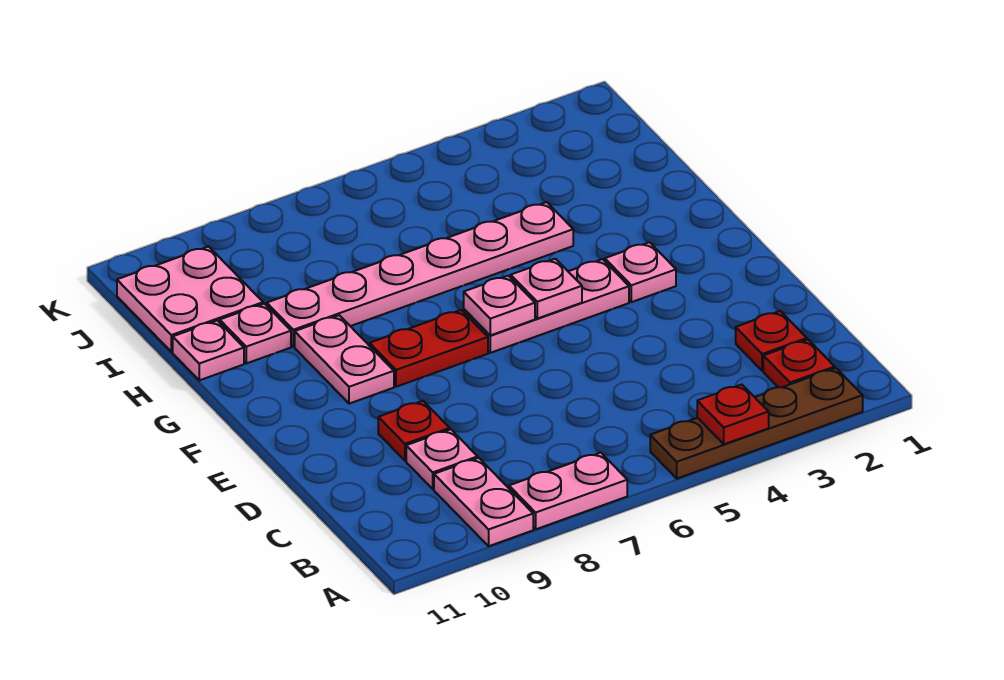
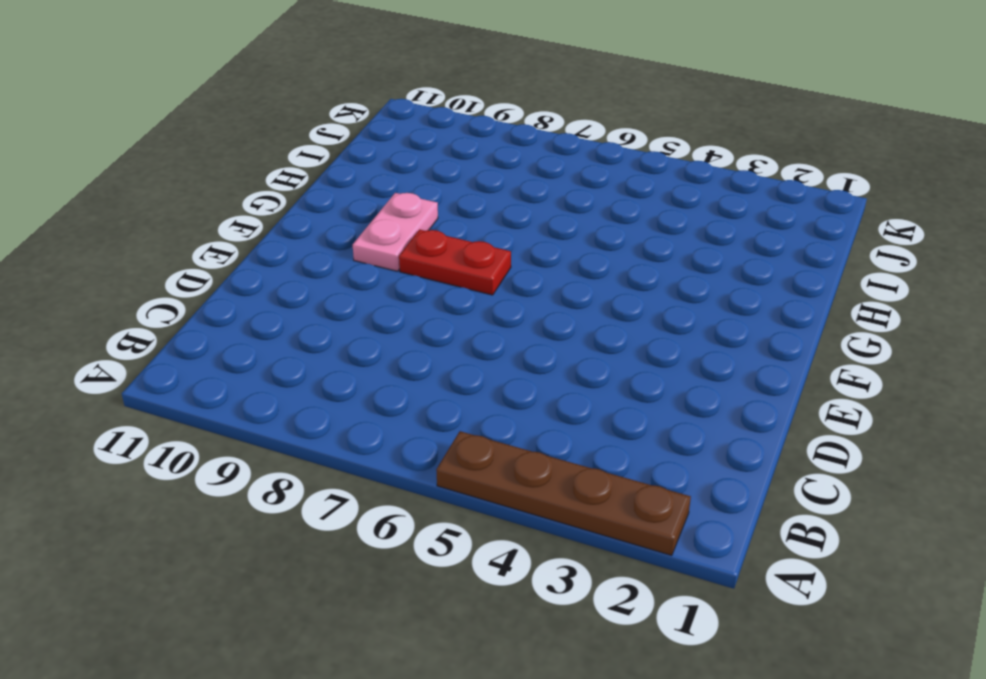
none -> pink plate A7:A8 level 1
none -> pink plate A9:B9 level 1
none -> red plate B2 level 1

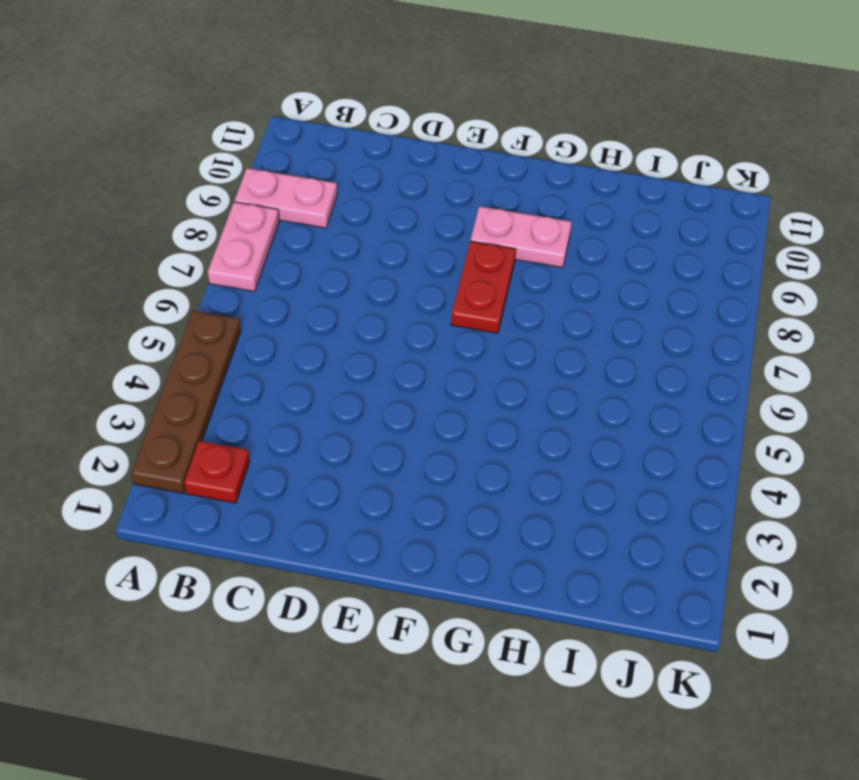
none -> red plate C2 level 1
none -> pink plate C9 level 1
none -> red plate D9 level 1

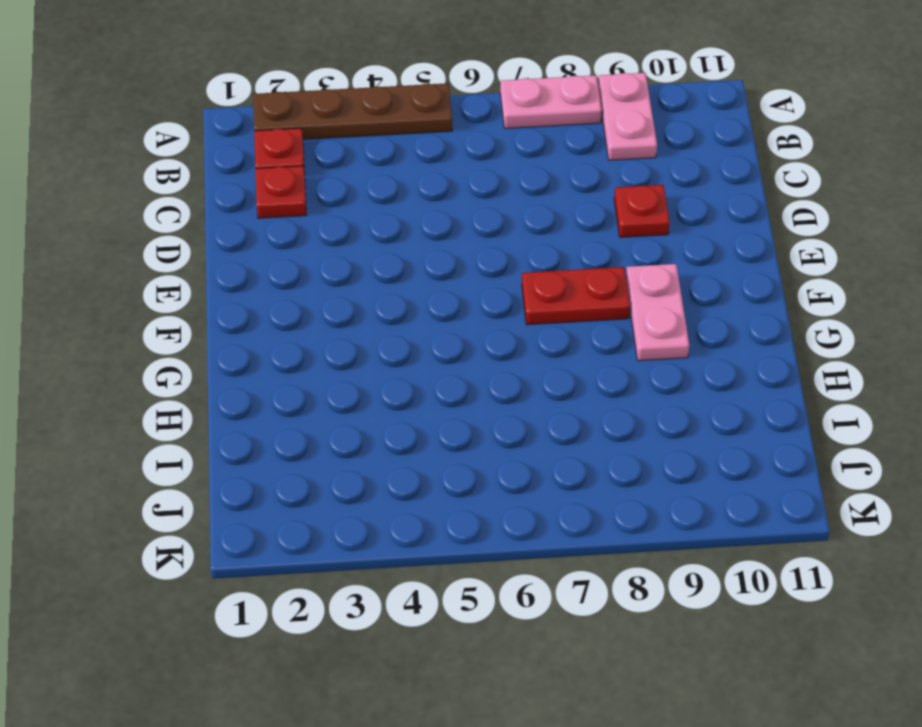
none -> pink plate C9 level 1
none -> pink plate F3 level 1
none -> pink plate F4:F6 level 1

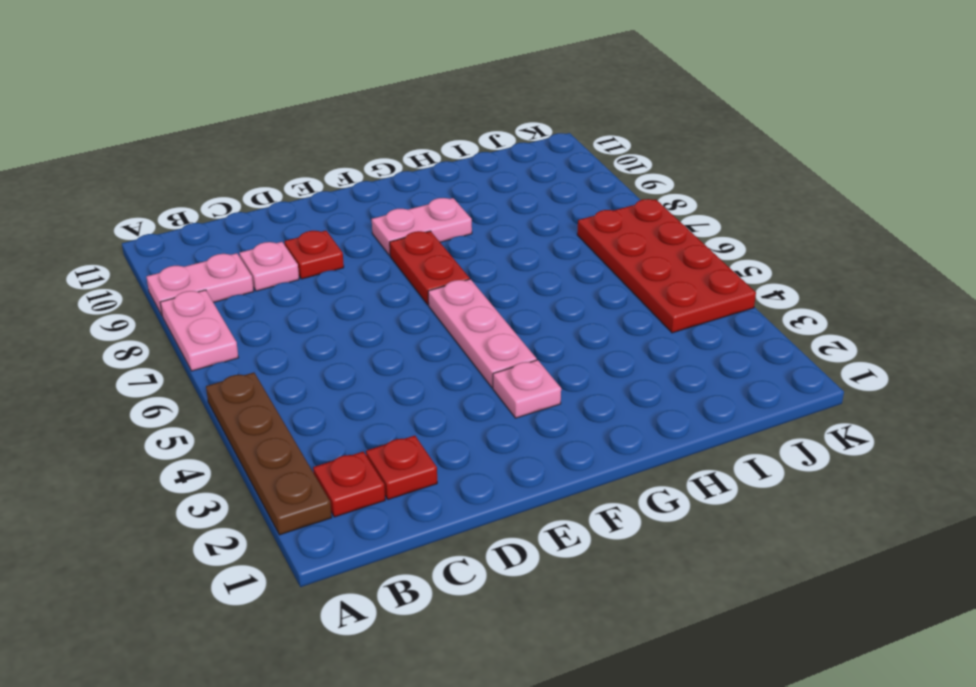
red plate J4:K7 level 1 -> none
none -> pink plate H4:H9 level 1
none -> pink plate H10 level 1
none -> pink plate H11 level 1

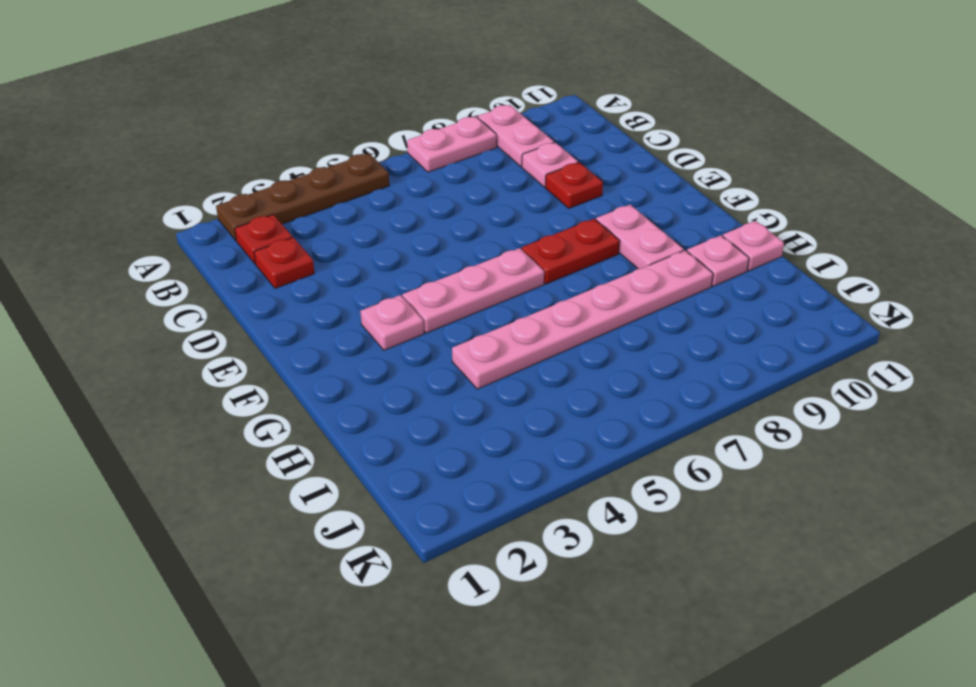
none -> pink plate I10:J11 level 1
none -> red plate A4 level 2
none -> pink plate F5 level 2

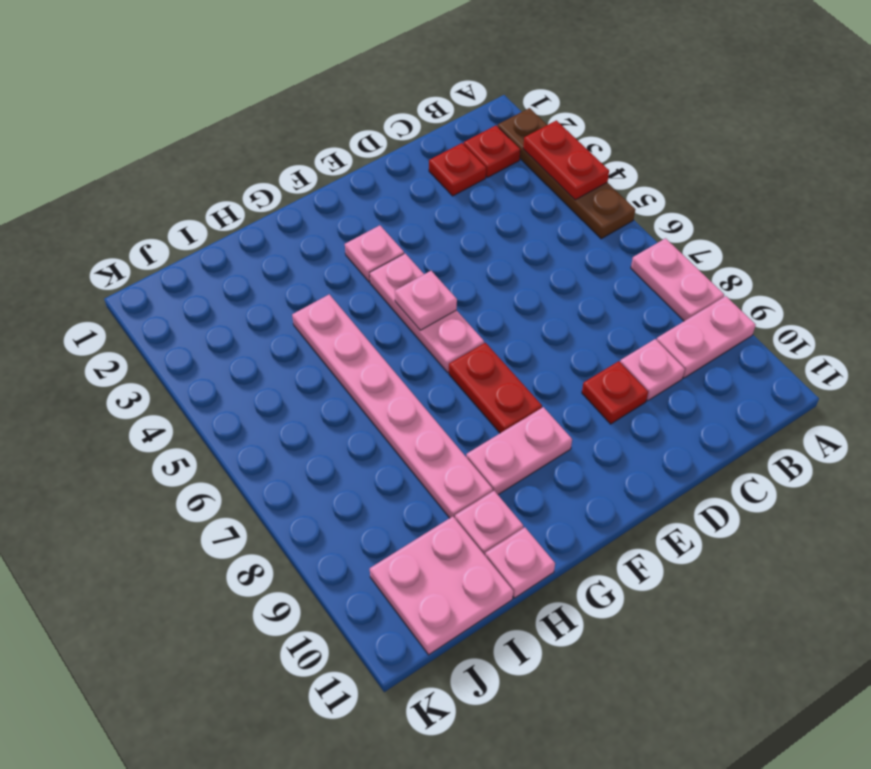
red plate A3:A4 level 2 -> red plate A4 level 2
none -> pink plate F6 level 2

